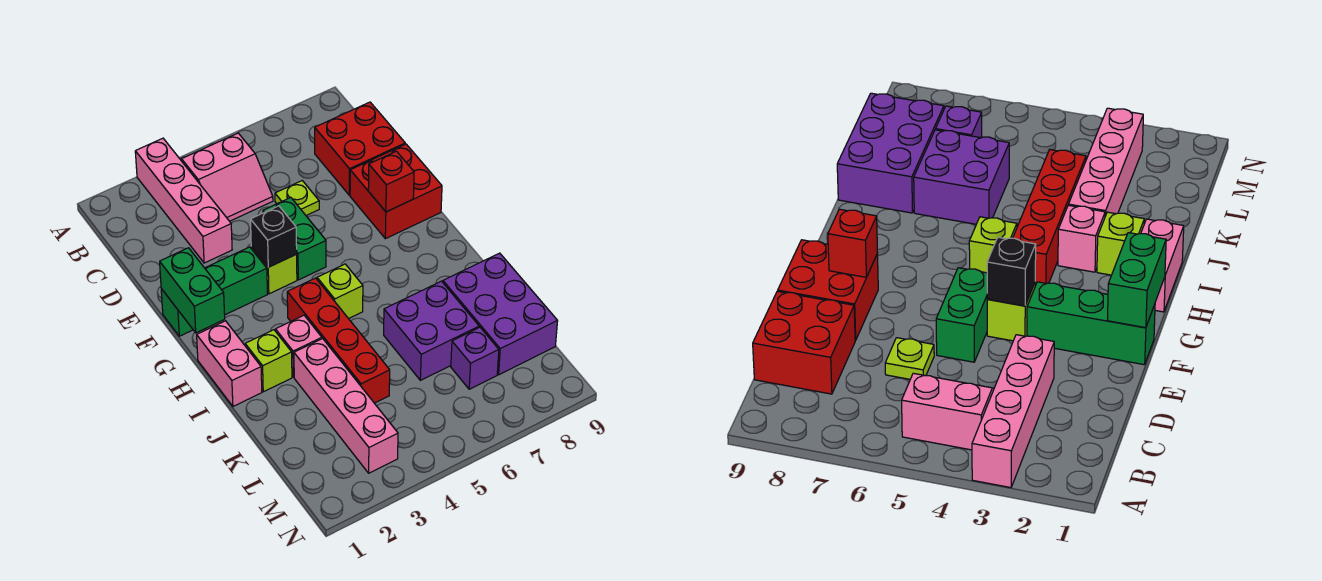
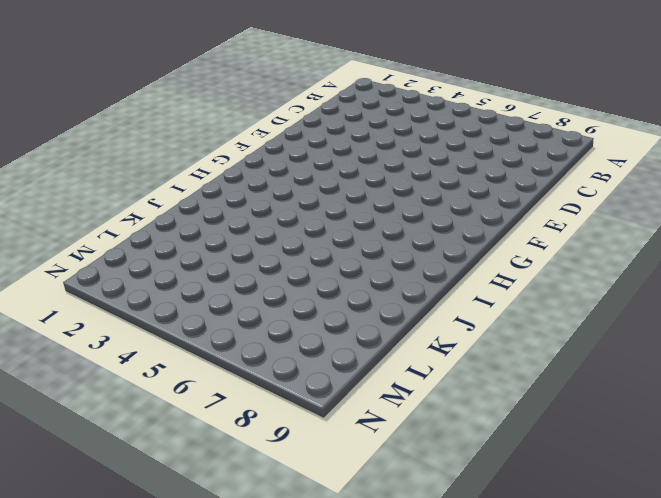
none -> pink brick A3:D3 level 1
none -> pink slope B4:C5 level 1 top B
none -> red brick C8:D9 level 1

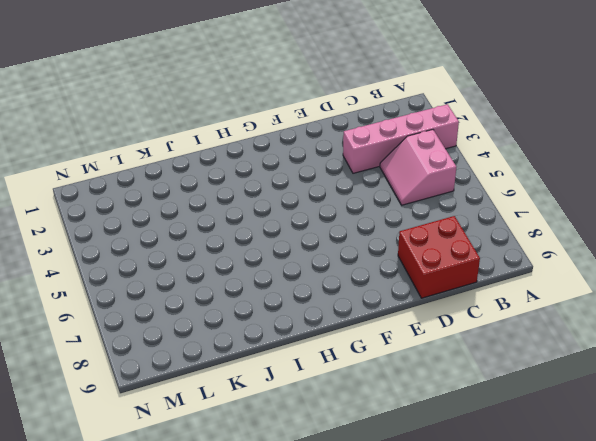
none -> lime plate D6 level 1
none -> green brick E5:F5 level 1
none -> red brick E8:F9 level 1

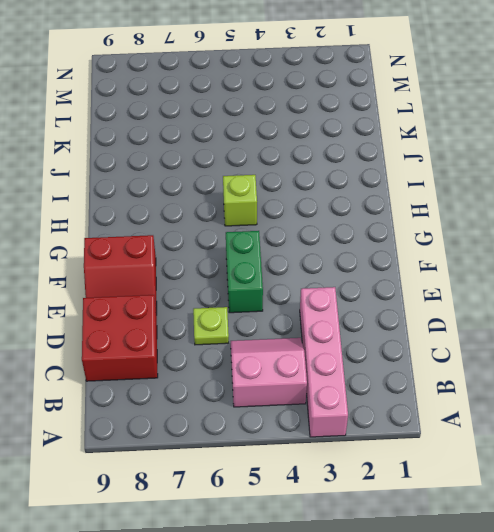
red slope E8:F9 level 1 top F -> red brick E8:F9 level 1
none -> green brick F1:F3 level 1
none -> lime brick F4 level 1
none -> pink brick H1:I1 level 1

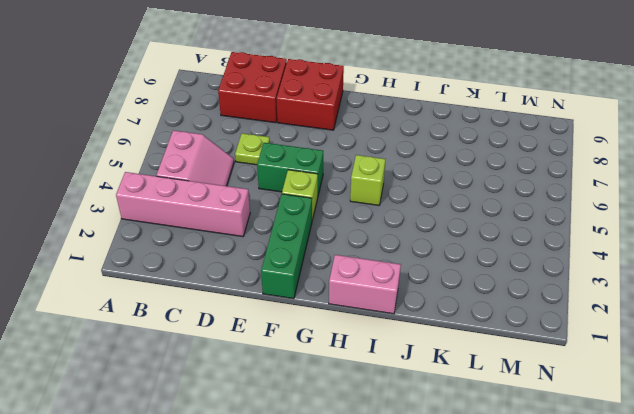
none -> red brick H4:K4 level 1
none -> lime brick I2 level 1
none -> pink brick I3 level 1

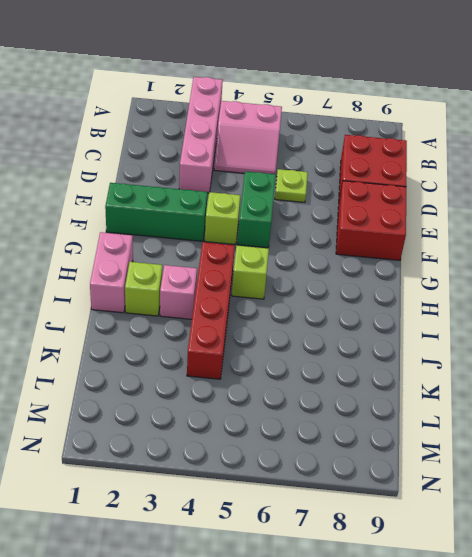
none -> pink brick J3:M3 level 1
none -> purple brick J6:K7 level 1
none -> purple brick J8:L9 level 1

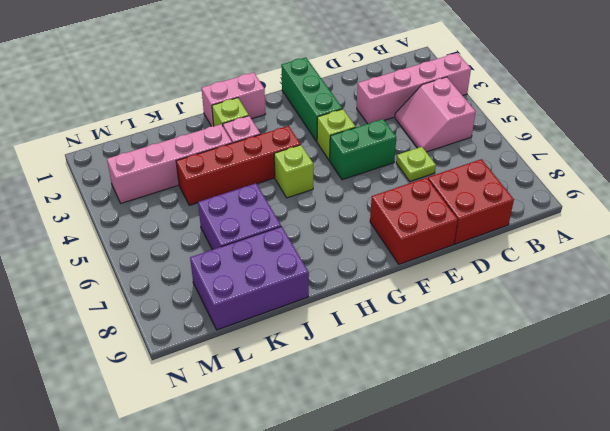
none -> purple brick L7 level 1
none -> green brick F1:G1 level 2
none -> black brick F4 level 2

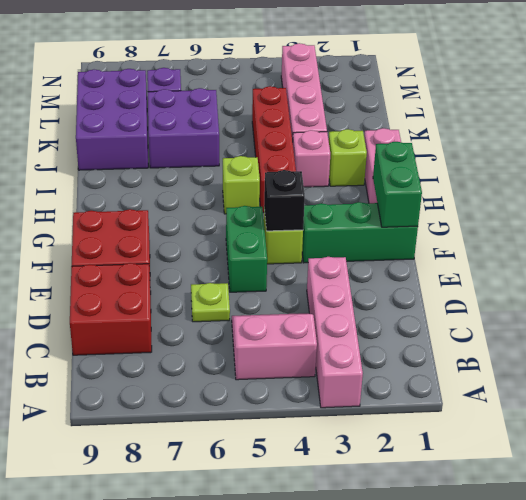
none -> red brick F8 level 2

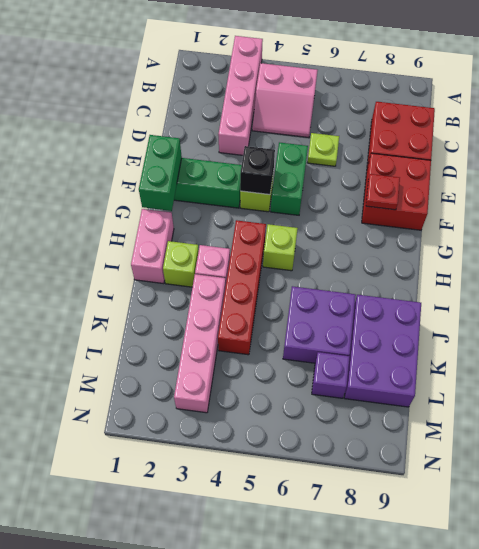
red plate F8 level 2 -> red brick F8 level 2

